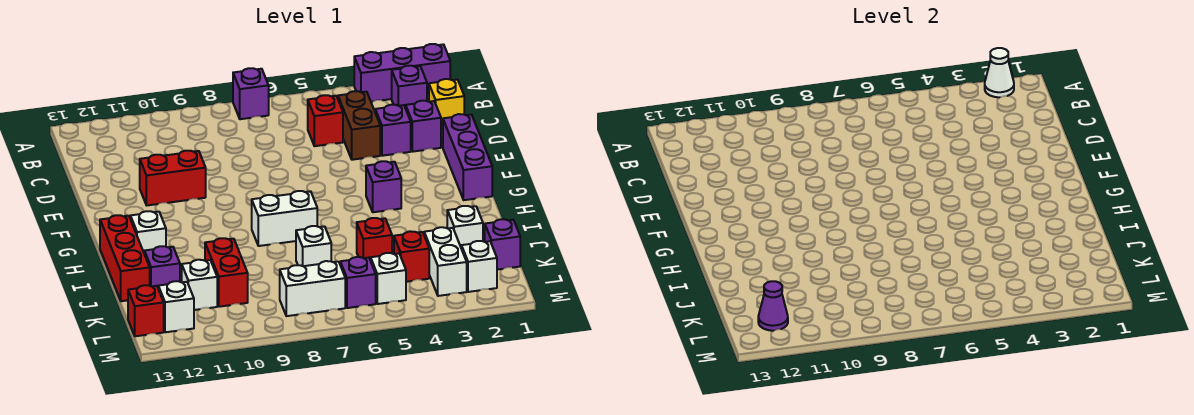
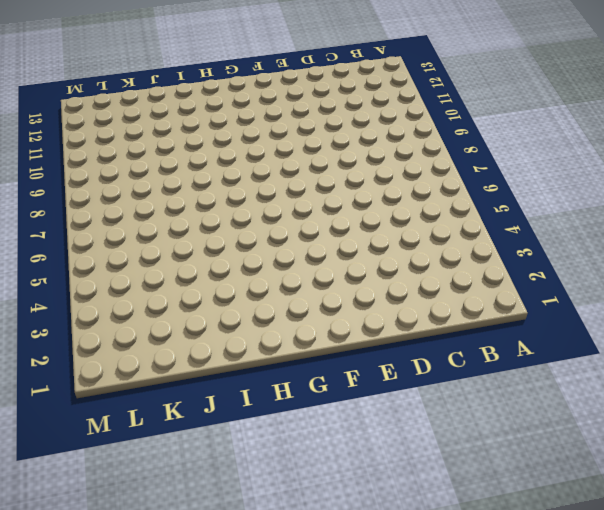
none -> purple brick A1:A3 level 1
none -> purple brick A7 level 1
none -> purple brick B2 level 1
none -> yellow brick C1 level 1

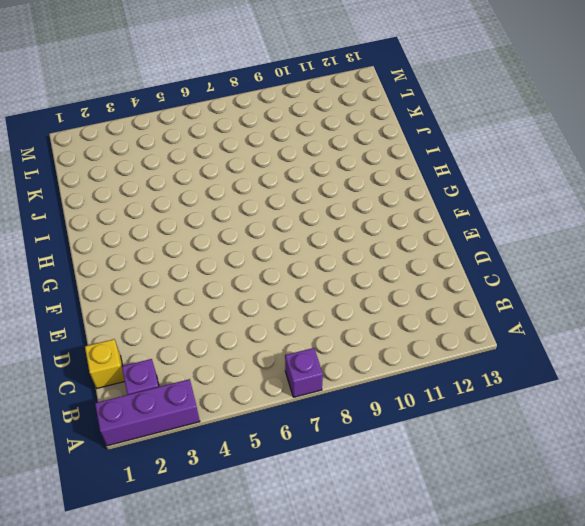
none -> brown brick C4:D4 level 1
none -> red brick C5 level 1
none -> purple brick D2 level 1
none -> purple brick D3 level 1

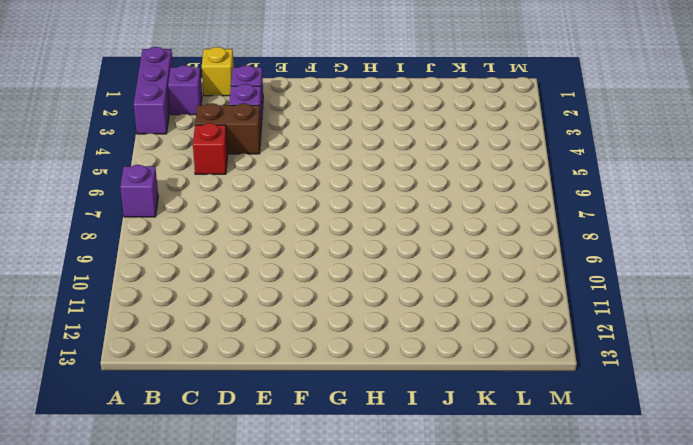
none -> purple brick E1:G1 level 1
none -> red brick E10:E11 level 1
none -> purple brick G4 level 1
none -> white brick H7:H8 level 1

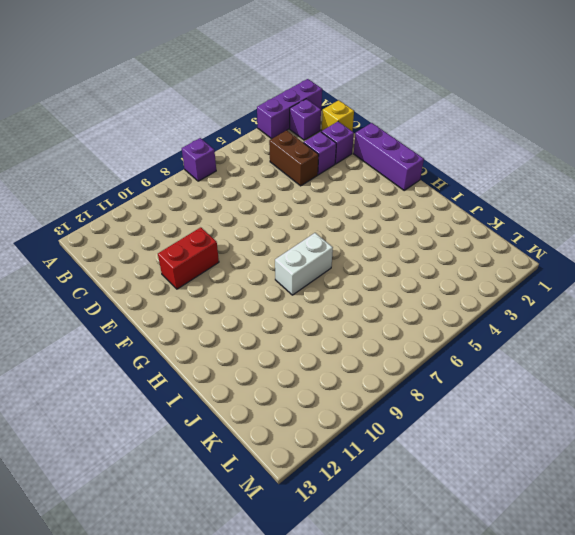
none -> red brick C5 level 1
none -> purple brick G4 level 1
none -> white brick H12 level 1
none -> red brick H13:J13 level 1

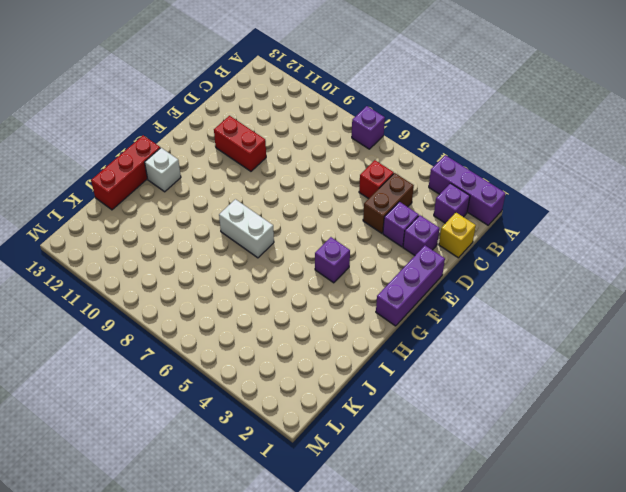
none -> white brick J2 level 1
none -> red brick J5 level 1
none -> white brick J7 level 1
none -> red brick J10:K10 level 1

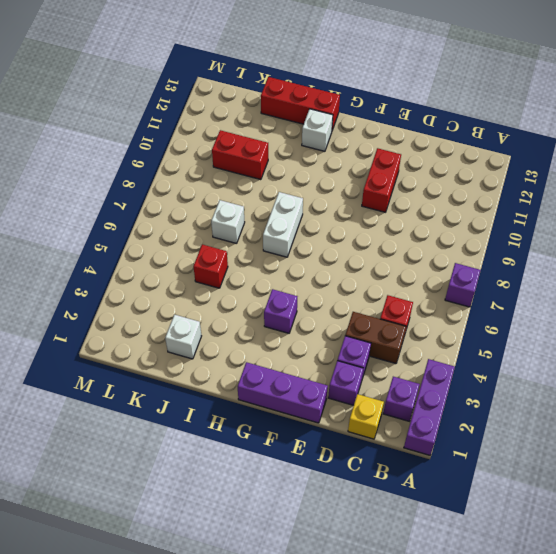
none -> purple brick J12 level 1
none -> purple brick K1 level 1
none -> white brick K3:L3 level 1
none -> red brick K4 level 1

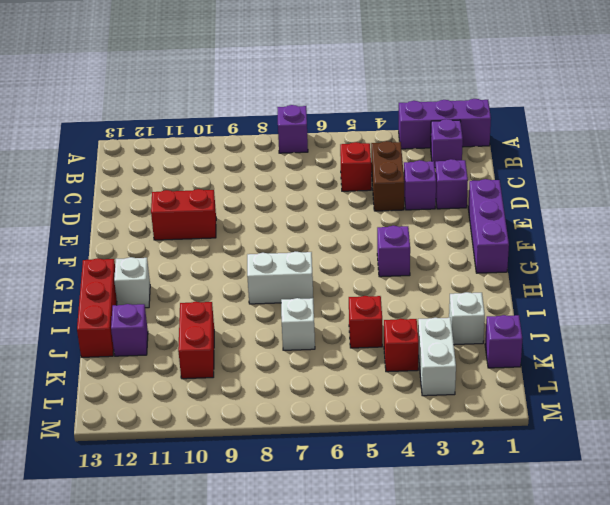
none -> yellow brick C1 level 1
none -> white brick K11 level 1
none -> white brick L2 level 1
none -> white brick L5 level 1

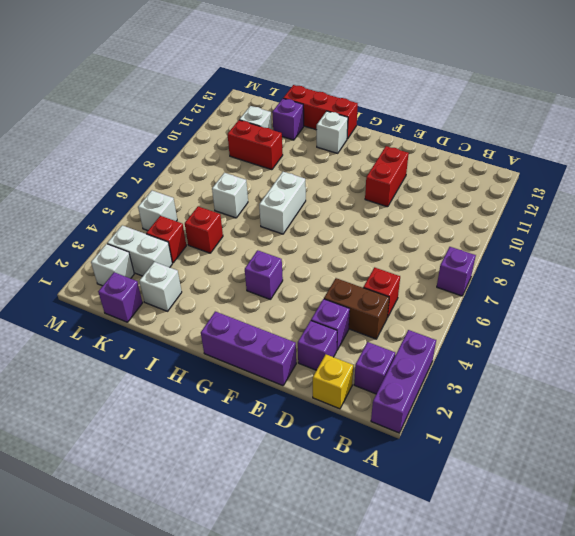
none -> purple brick L6 level 1
none -> white brick L7:L8 level 1
none -> white brick L12 level 1
none -> red brick L13 level 1

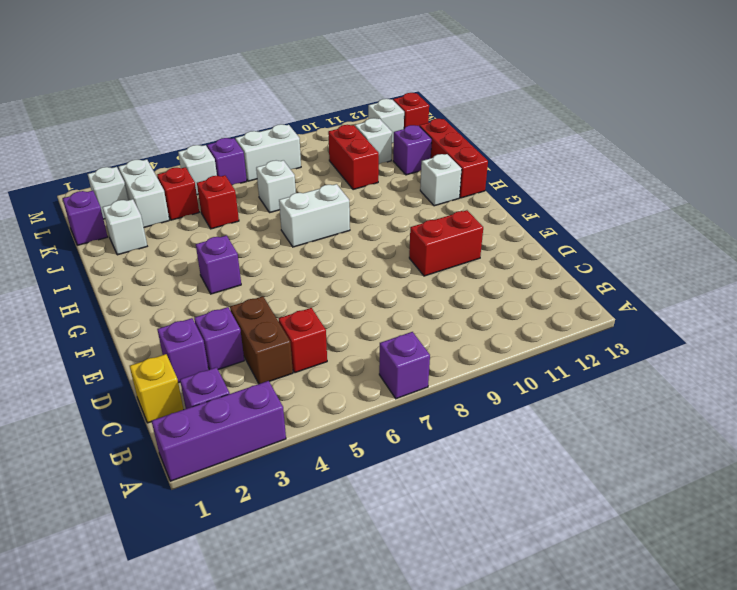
none -> purple brick E1:G1 level 1
none -> white cone A2 level 2
none -> purple cone L12 level 2

